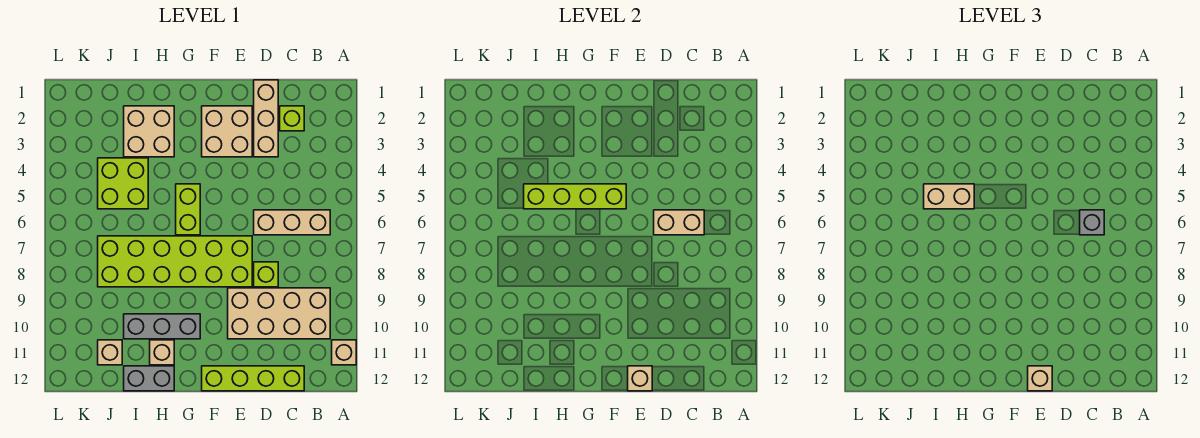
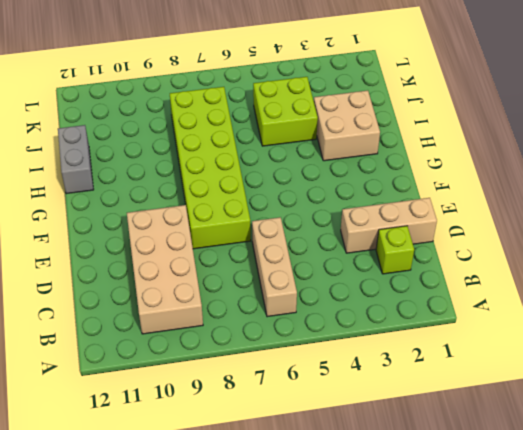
none -> tan brick A11 level 1
none -> lime brick C12:F12 level 1
none -> lime brick D8 level 1

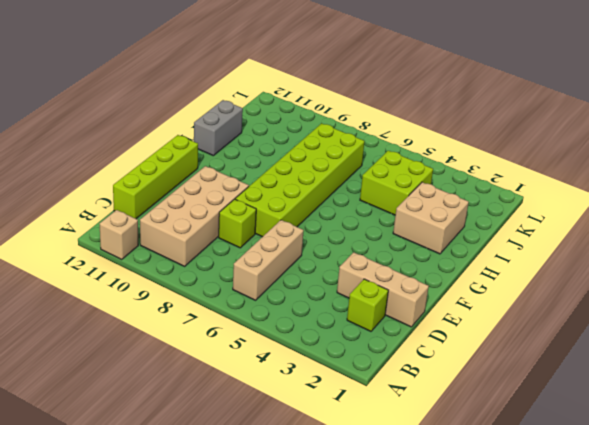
none -> tan brick E2:F3 level 1
none -> lime brick G5:G6 level 1
none -> grey brick G10:I10 level 1

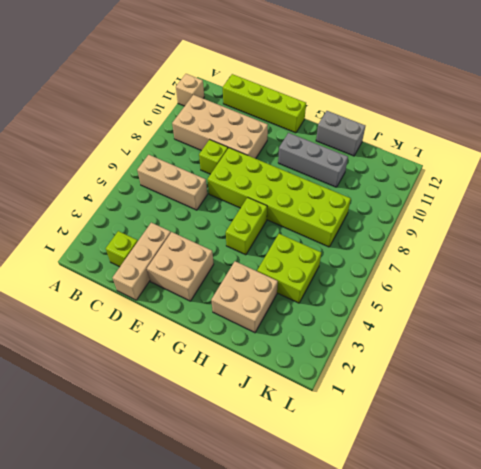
none -> tan brick H11 level 1
none -> tan brick J11 level 1
none -> tan brick C6:D6 level 2

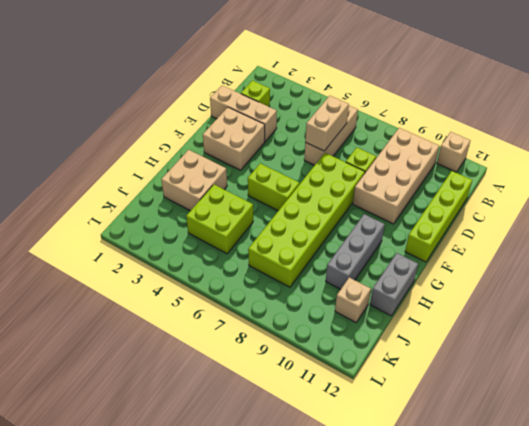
none -> tan brick H11 level 1
none -> tan brick E12 level 2
none -> lime brick F5:I5 level 2

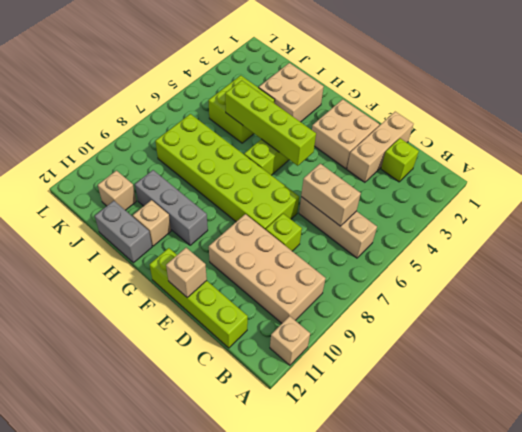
none -> grey brick C6 level 3
none -> tan brick E12 level 3
none -> tan brick H5:I5 level 3

